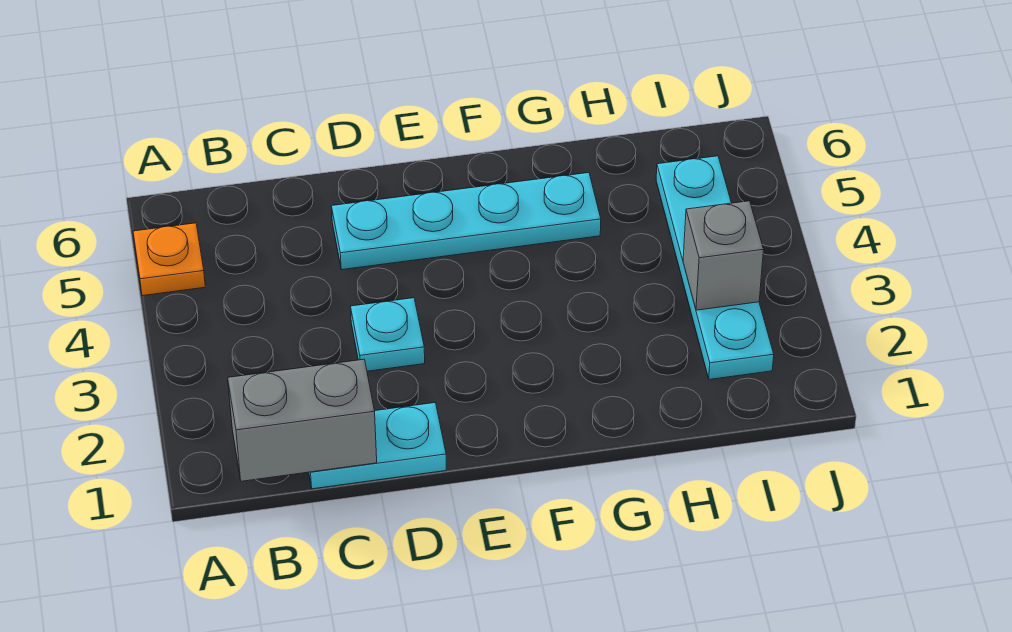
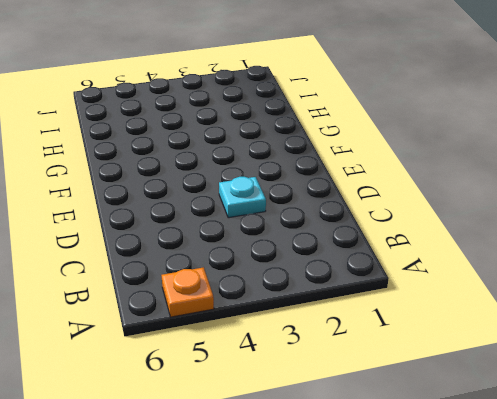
none -> cyan plate C1:D1 level 1
none -> cyan plate D5:G5 level 1

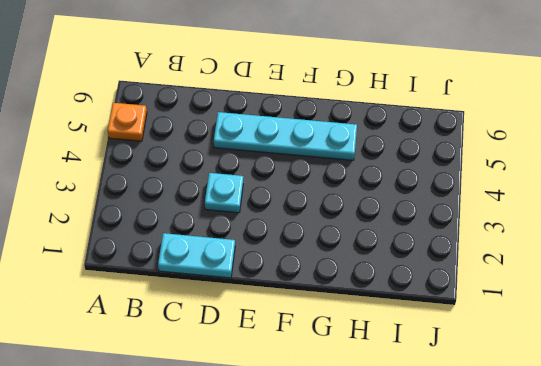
none -> cyan plate I2:I5 level 1
none -> grey brick B1:C1 level 2

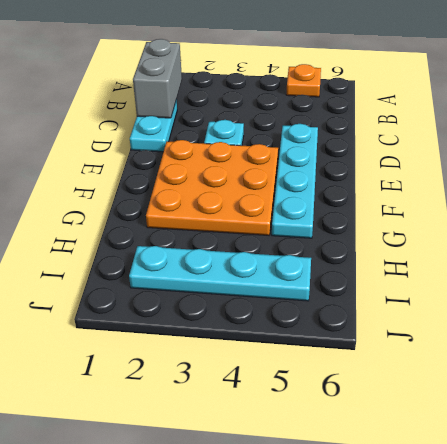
orange plate E2:G4 level 1 -> none
none -> grey brick I3 level 2

